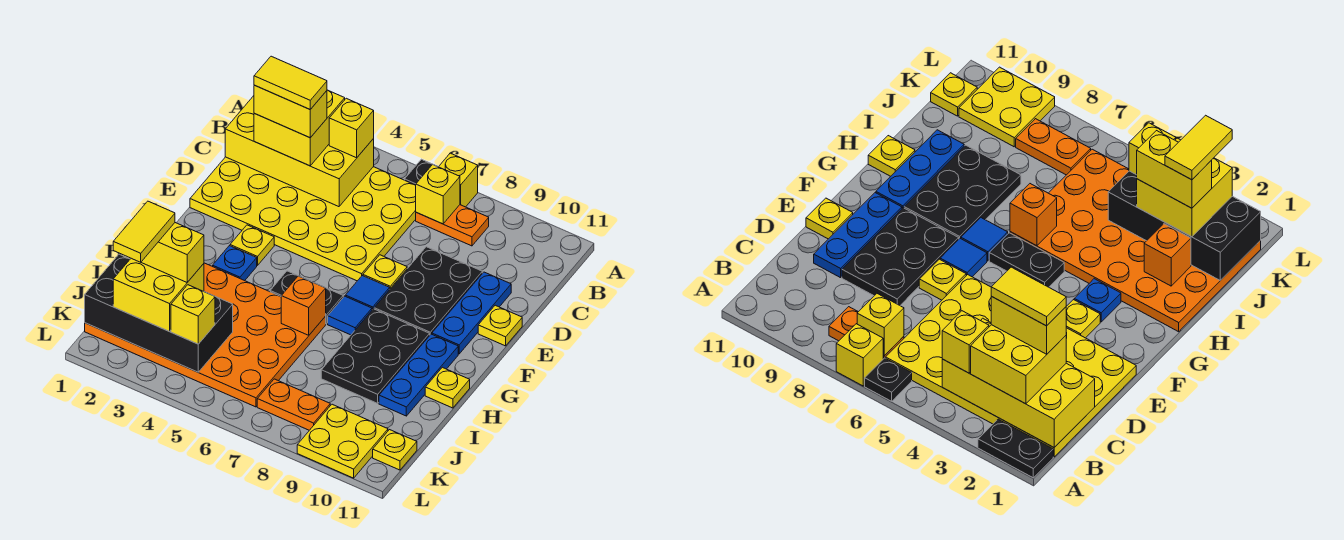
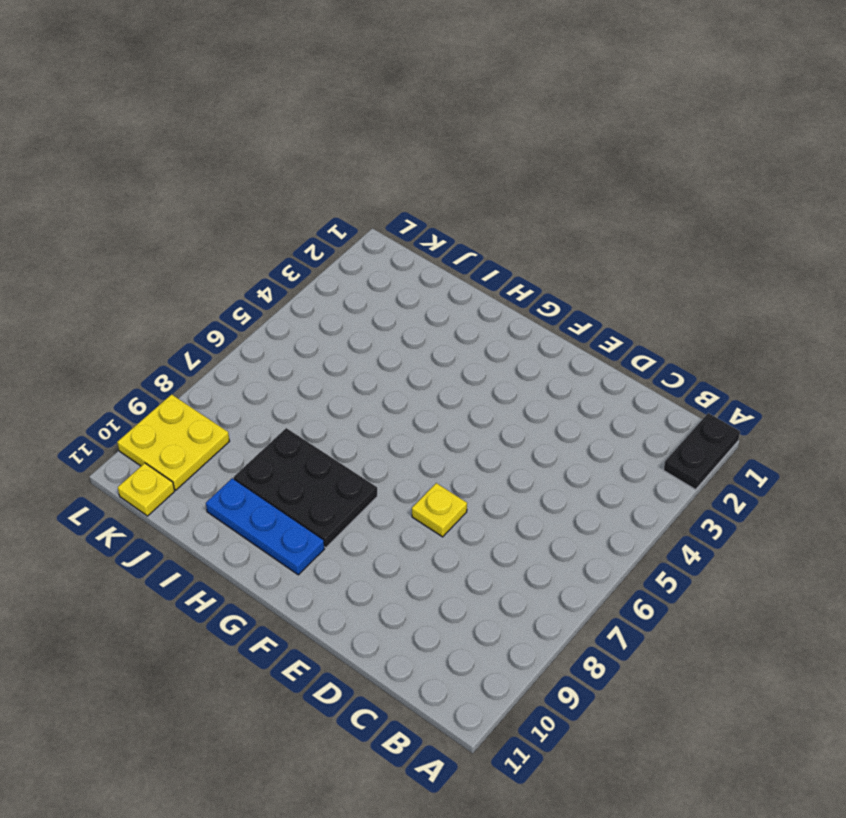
none -> black plate A6 level 1
none -> yellow brick A7 level 1
none -> yellow plate B1:E6 level 1
none -> orange plate B7:B8 level 1

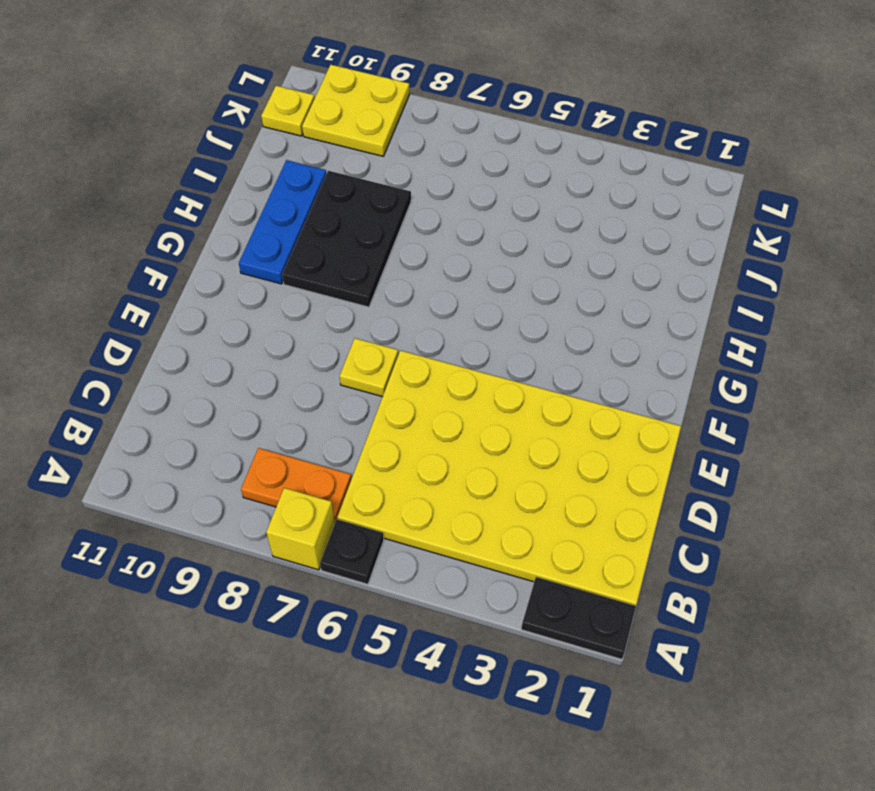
none -> black plate D8:F9 level 1
none -> blue plate D10:F10 level 1
none -> yellow plate E11 level 1
none -> yellow plate F3 level 1

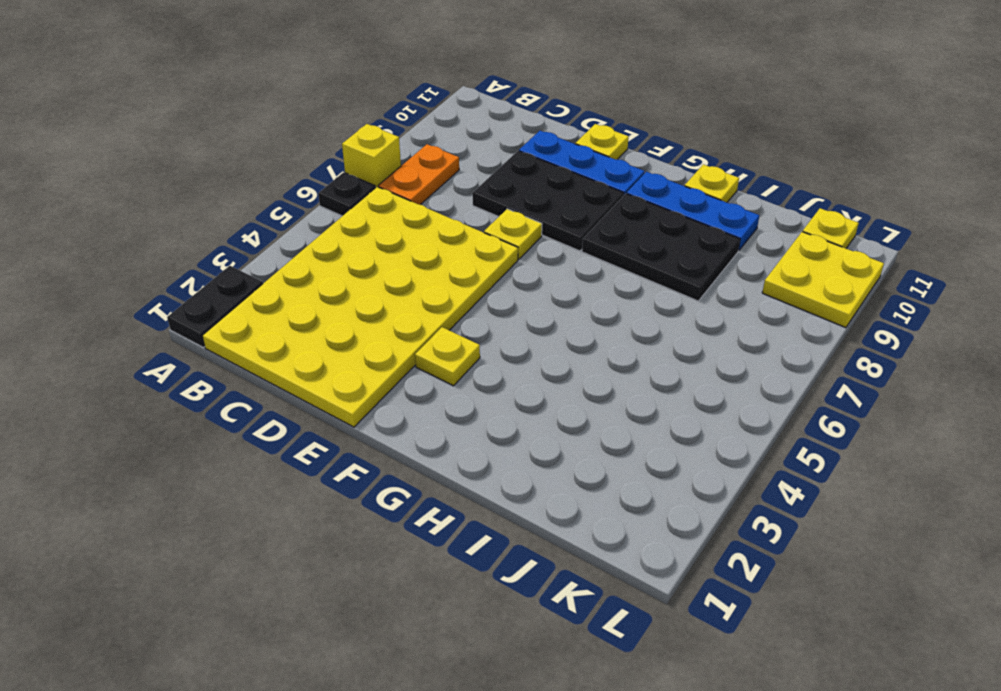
none -> blue tile F7 level 1
none -> blue plate G3 level 1
none -> black plate G5:G6 level 1
none -> blue tile G7 level 1

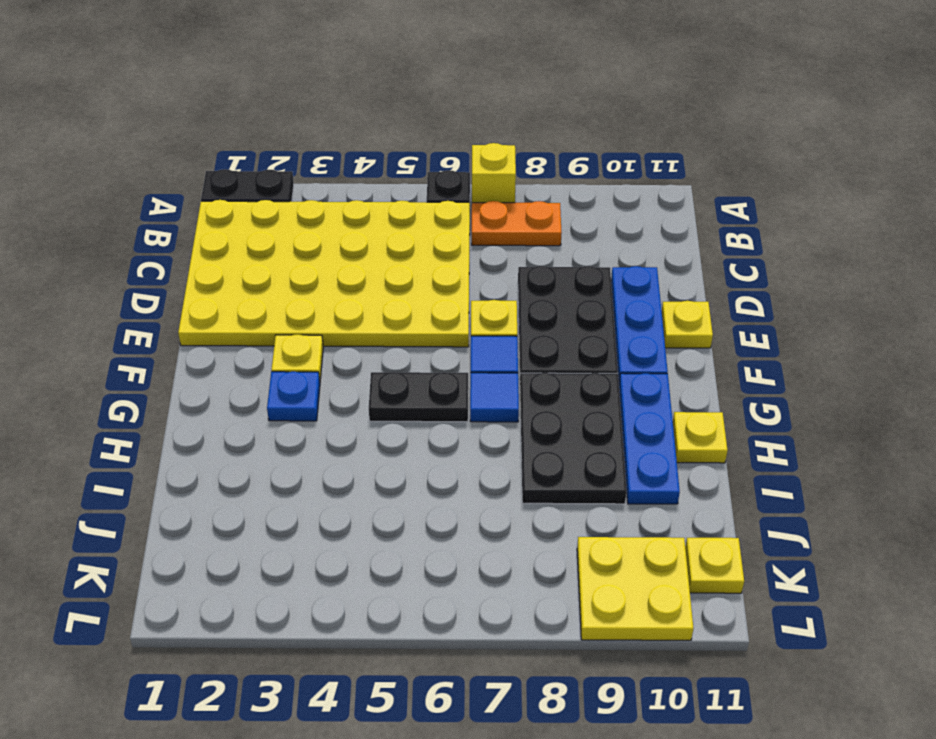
none -> orange plate H1:K6 level 1
none -> orange plate K7:K8 level 1
none -> yellow brick B1:C4 level 2
none -> yellow brick B7 level 2

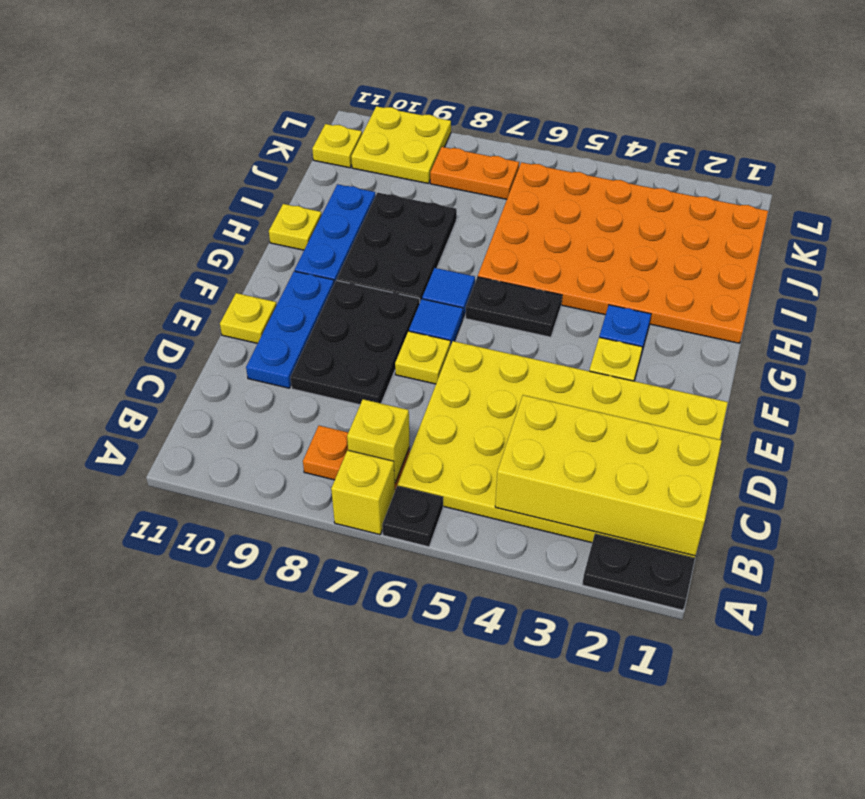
none -> orange brick H6 level 2
none -> orange brick I2 level 2
none -> black brick J1:K4 level 2
none -> yellow brick B2:C3 level 3

